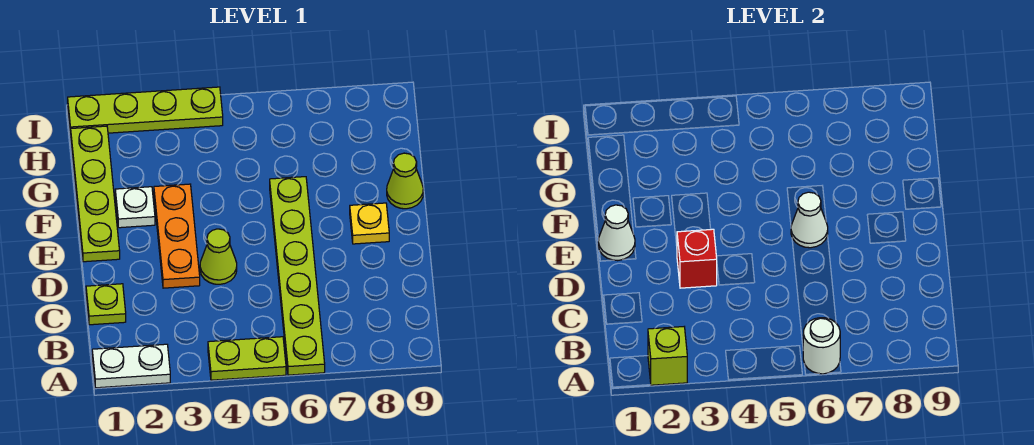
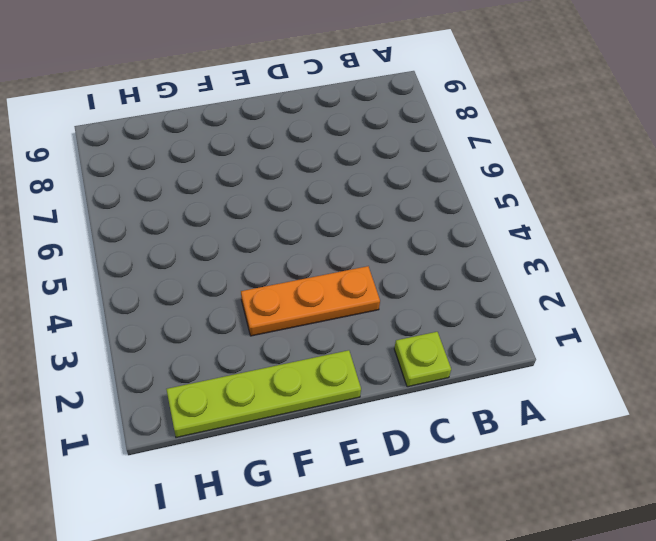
none -> white plate A1:A2 level 1
none -> lime plate A4:A5 level 1
none -> lime plate A6:F6 level 1

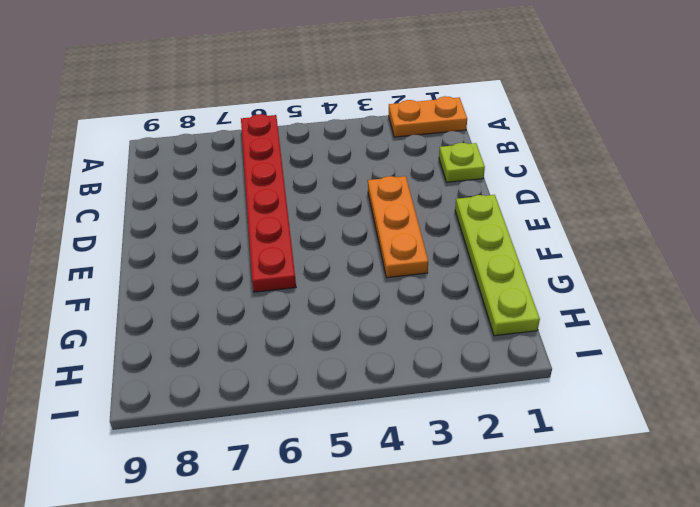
orange plate A1:A2 level 1 -> white plate A1:A2 level 1
red plate A6:F6 level 1 -> lime plate A6:F6 level 1
none -> lime plate A4:A5 level 1
none -> lime cone D4 level 1
none -> yellow plate E8 level 1

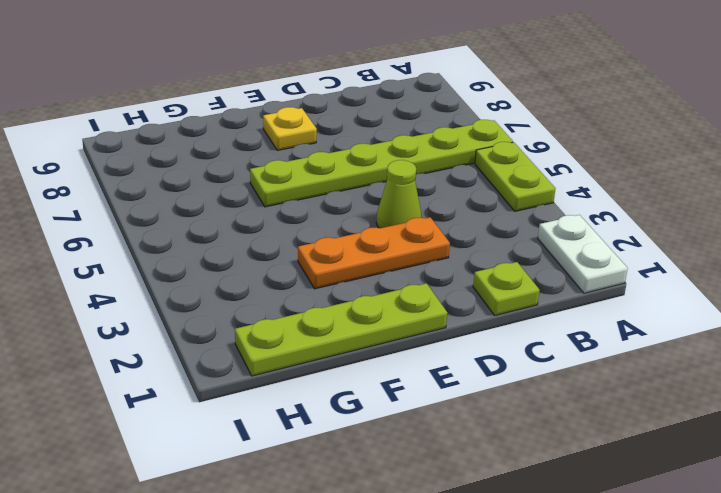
none -> white plate F2 level 1
none -> lime cone F9 level 1
none -> lime plate I1:I4 level 1

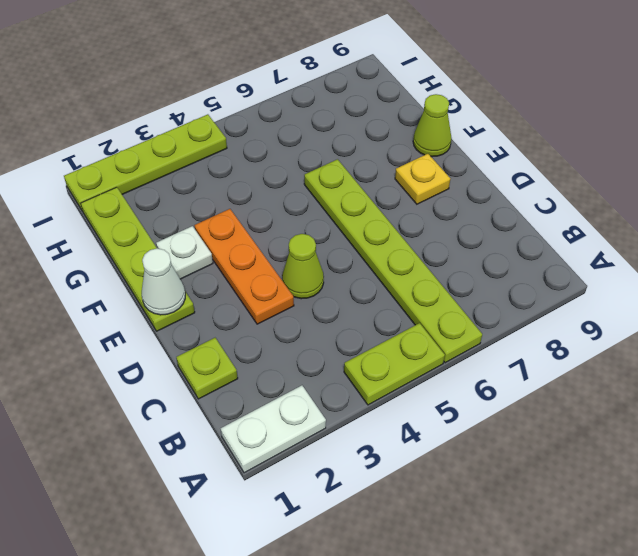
none -> lime brick A2 level 2
none -> white round brick A6 level 2
none -> red brick D3 level 2

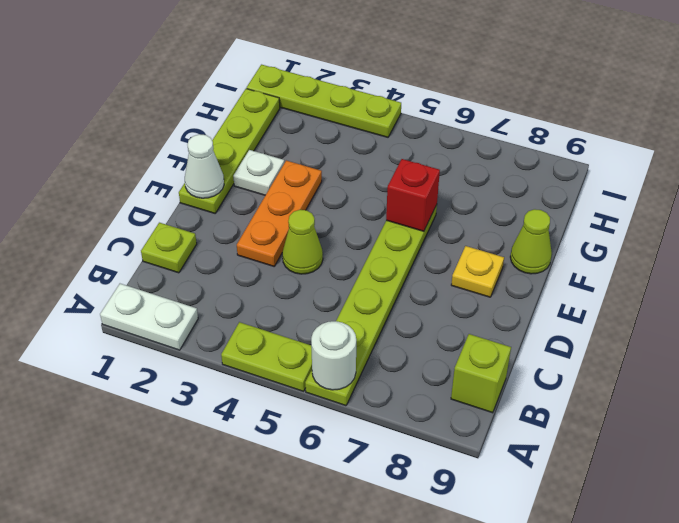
lime brick B9 level 1 -> lime brick A2 level 2
red brick F6 level 2 -> red brick D3 level 2
none -> white cone E6 level 2

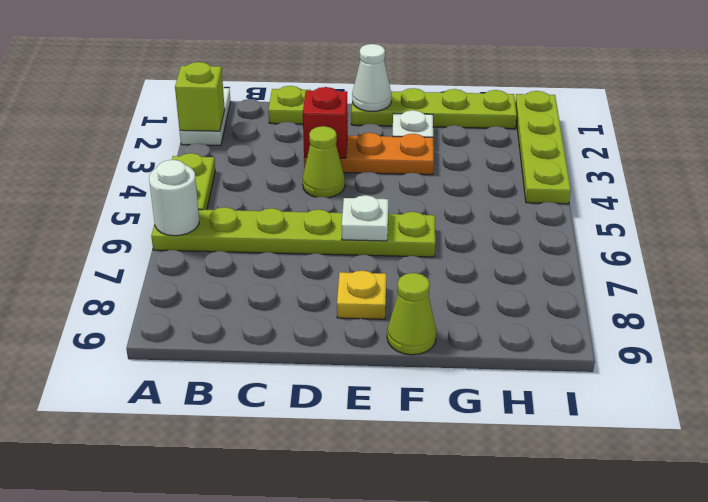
white plate E6 level 2 -> white cone E6 level 2

